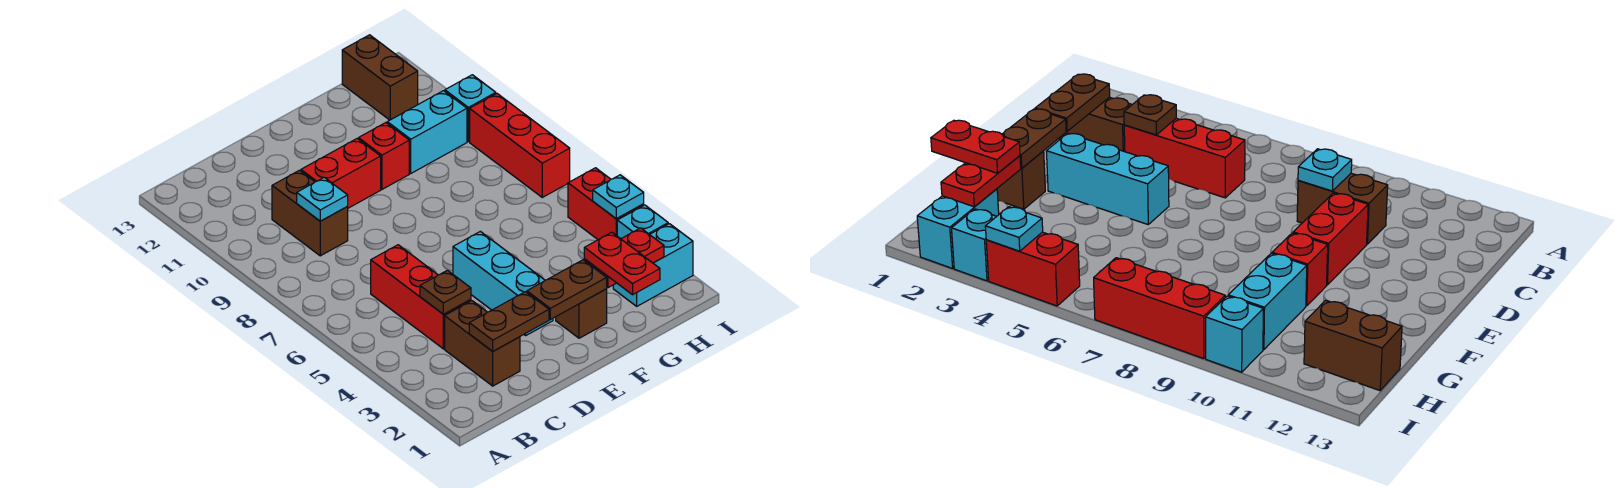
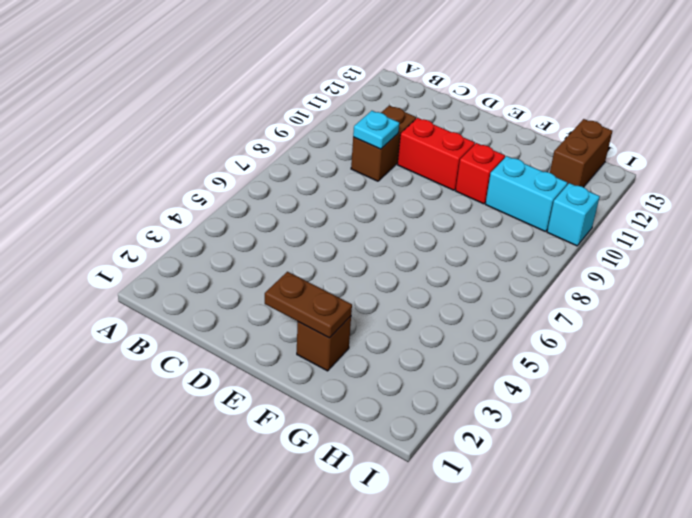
none -> brown brick C2:C3 level 1
none -> red brick C4:C6 level 1
none -> cyan brick E3:E5 level 1

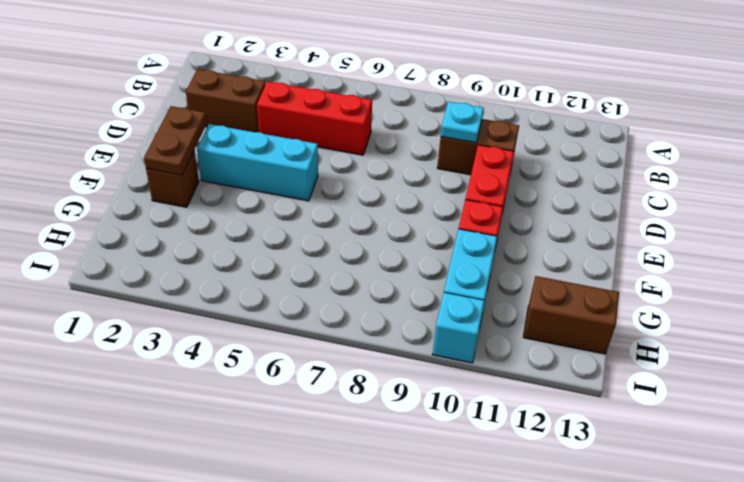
none -> cyan brick H2:I2 level 1
none -> cyan brick I3 level 1
none -> red brick I4:I5 level 1

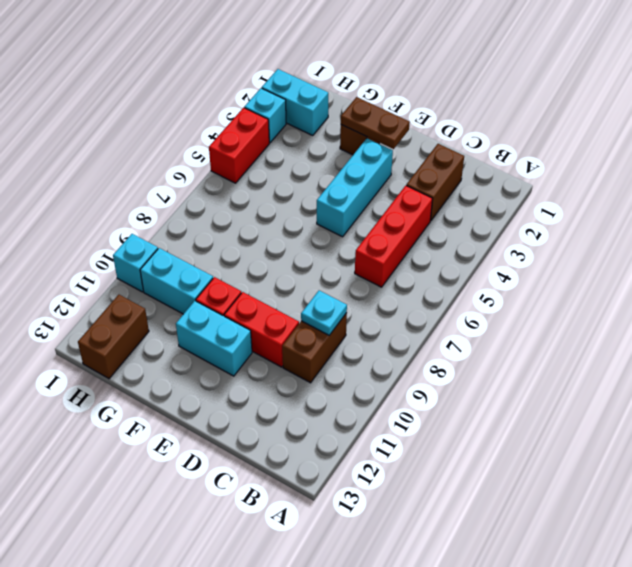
cyan brick E11:F11 level 1 -> none
none -> red brick I7:I9 level 1
none -> brown plate C2:D2 level 2
none -> brown plate C4 level 2

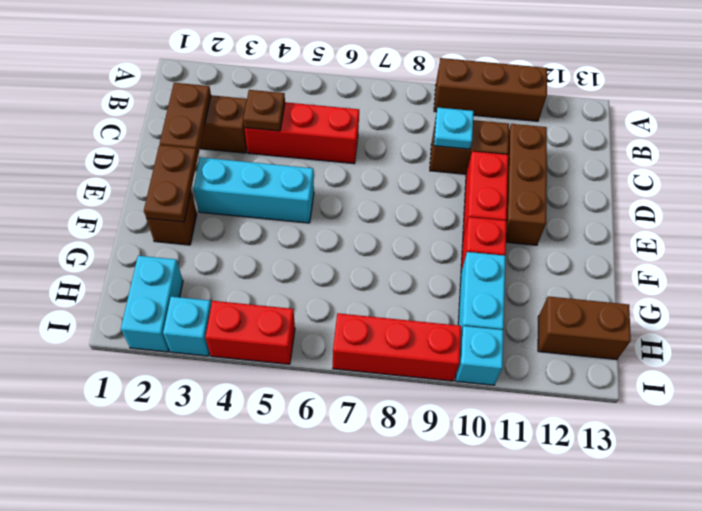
brown brick A9:A11 level 1 -> none
brown brick C11:E11 level 1 -> none
none -> red plate G2:H2 level 2
none -> cyan plate I4 level 2
none -> red plate G1:G2 level 3

